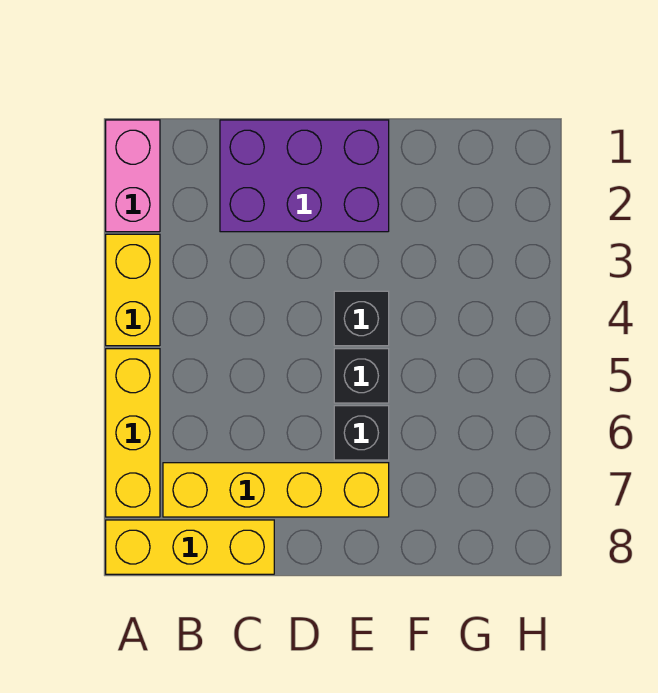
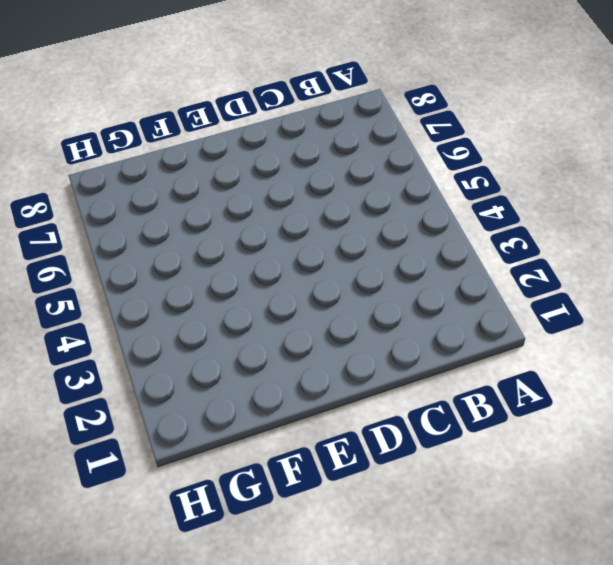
none -> pink brick A1:A2 level 1
none -> yellow brick A3:A4 level 1

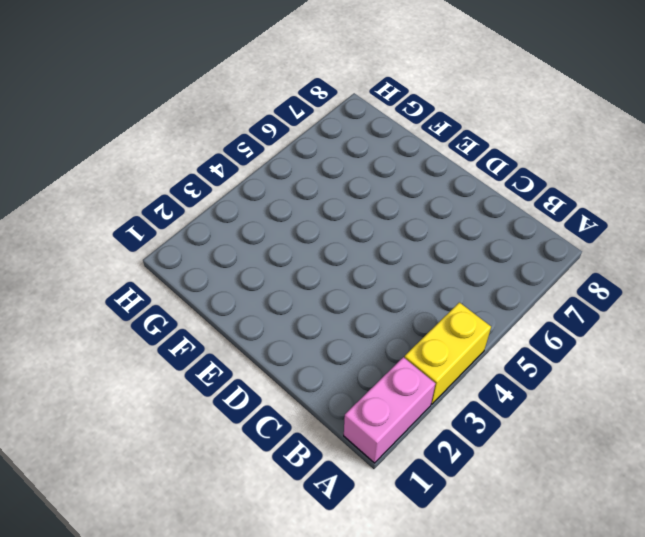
none -> yellow brick A5:A7 level 1
none -> yellow brick A8:C8 level 1

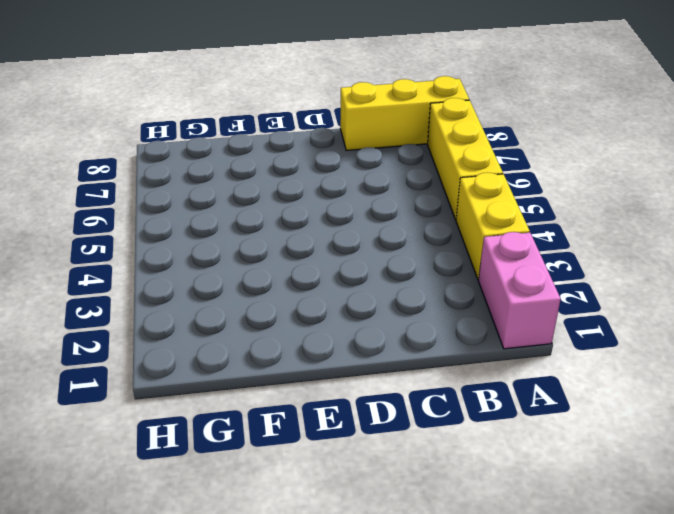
none -> yellow brick B7:E7 level 1
none -> purple brick C1:E2 level 1

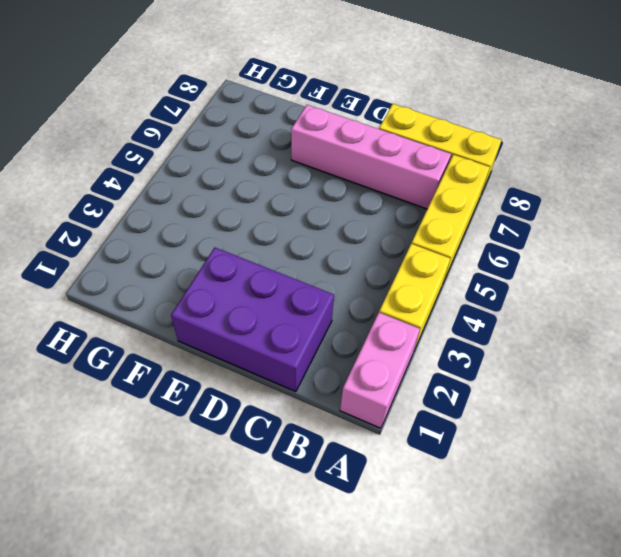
pink brick B7:E7 level 1 -> yellow brick B7:E7 level 1
none -> black brick E4 level 1
none -> black brick E5 level 1

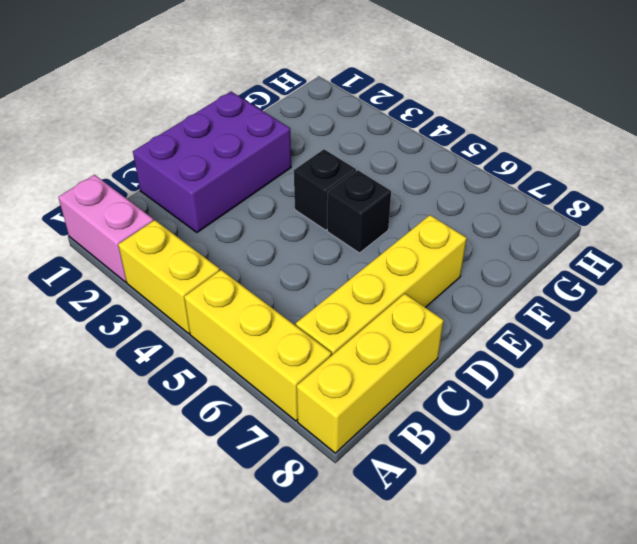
none -> black brick E6 level 1

